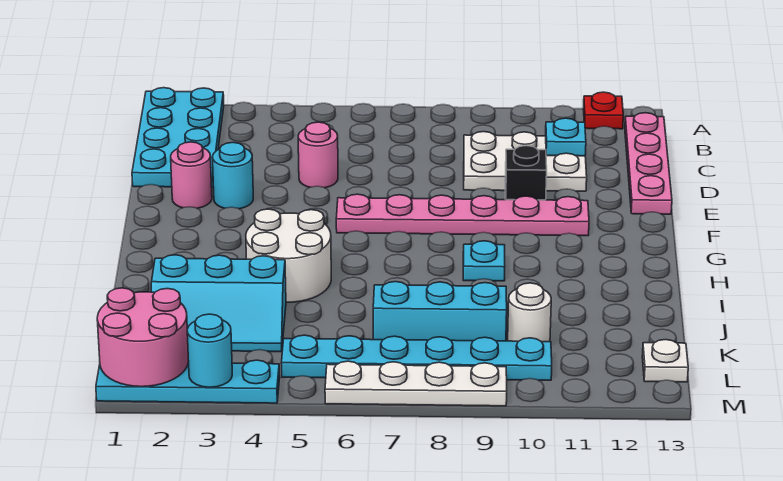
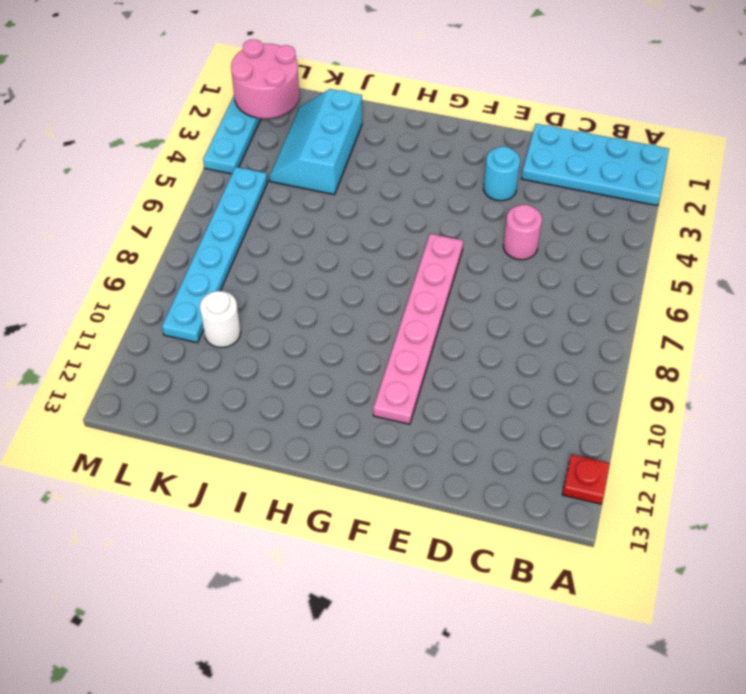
none -> pink plate B13:E13 level 1
none -> white plate C9:D11 level 1
none -> pink round brick E2 level 1

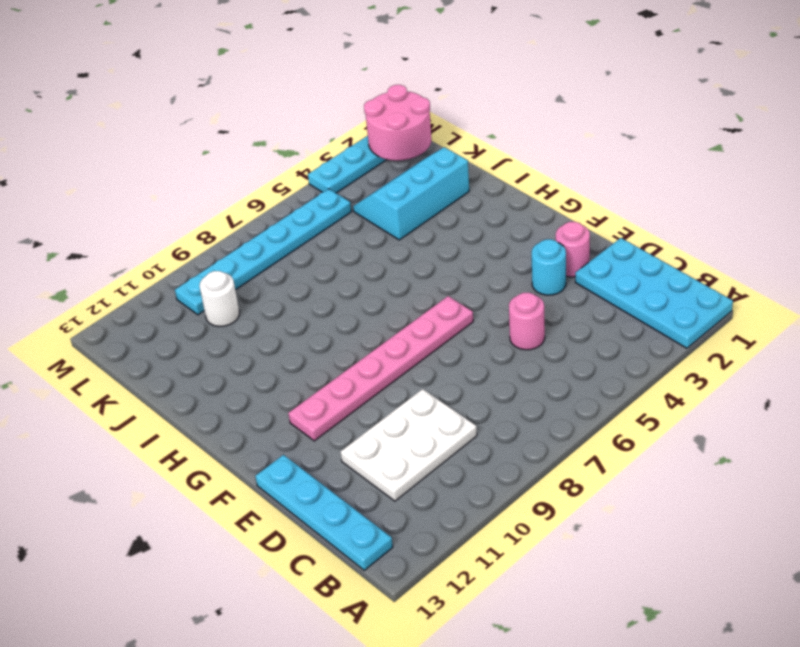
cyan plate B13:E13 level 1 -> pink plate B13:E13 level 1
none -> red plate A12 level 1
none -> black brick E10 level 1
none -> white round brick H4:I5 level 1

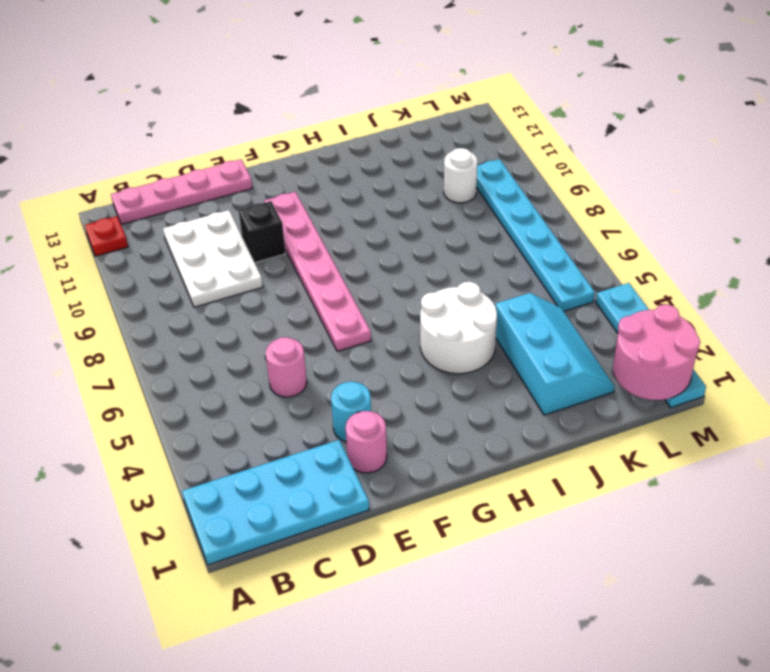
none -> cyan plate H9 level 1
none -> cyan brick K7:K9 level 1
none -> white plate L13 level 1

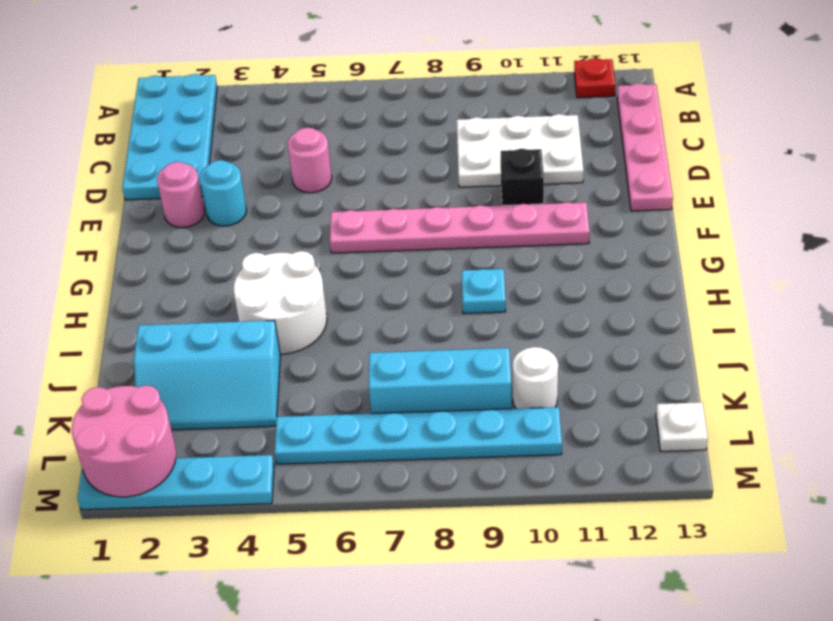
none -> white plate M6:M9 level 1
none -> cyan plate C11 level 2
none -> cyan round brick M3 level 2

